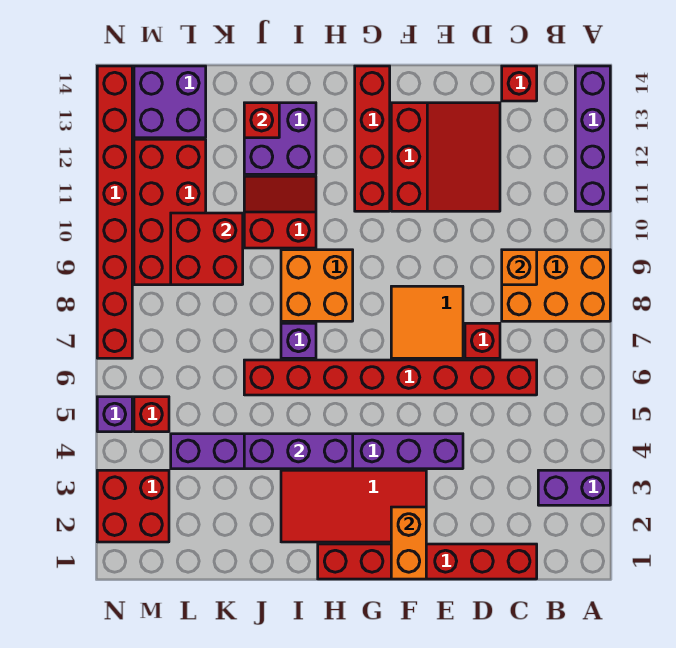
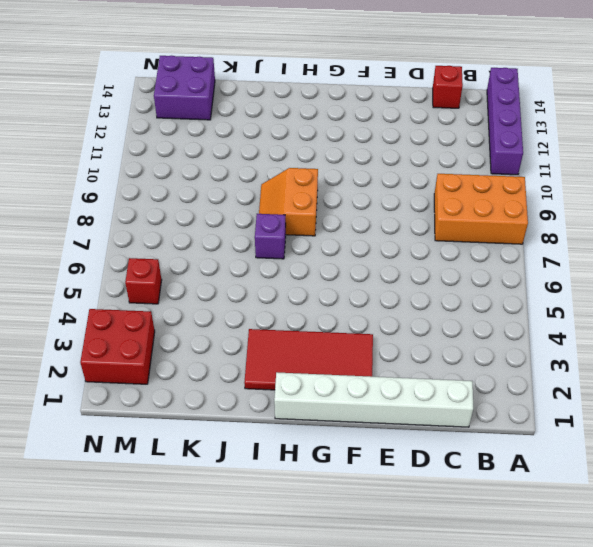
white brick C1:H1 level 1 -> red brick C1:H1 level 1
orange slope H8:I9 level 1 top H -> orange brick H8:I9 level 1
none -> purple brick A3:B3 level 1
none -> red brick C6:J6 level 1
none -> red brick D7 level 1

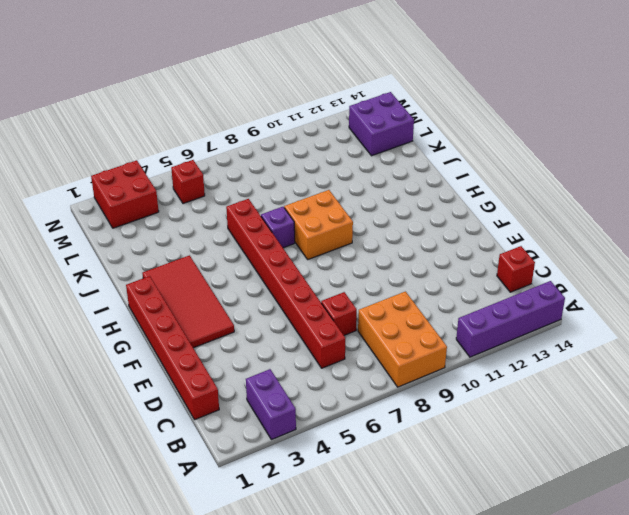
none -> red slope D11:F13 level 1 top F
none -> purple brick E4:L4 level 1
none -> orange tile E7:F8 level 1

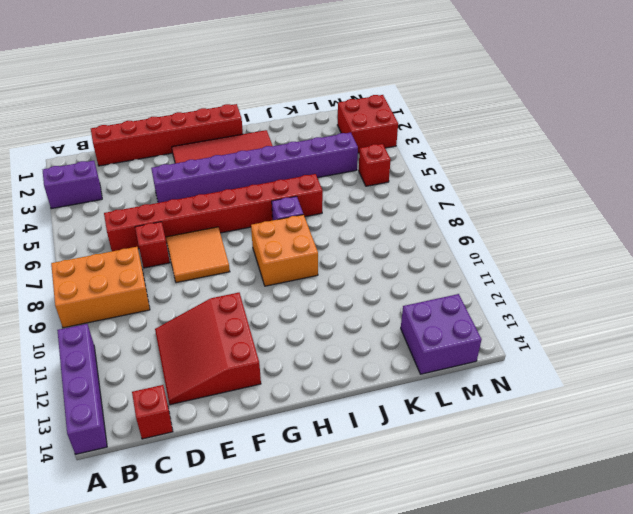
none -> red brick G11:G14 level 1
none -> red slope I10:J11 level 1 top 10
none -> purple brick I12:J13 level 1

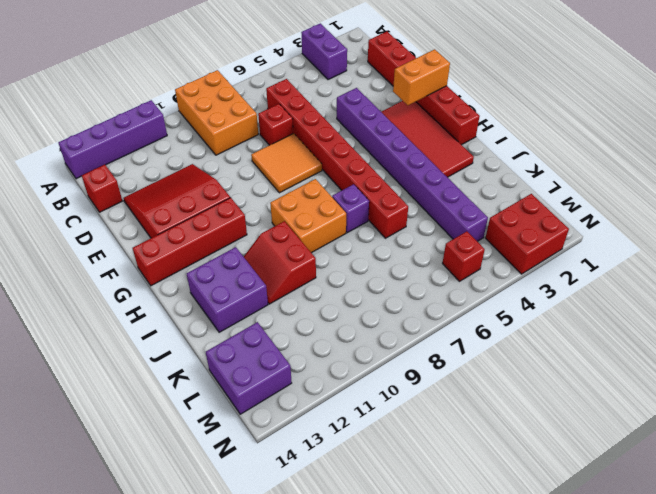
none -> red brick L9:M12 level 1
none -> purple brick N5 level 1
none -> red brick N7:N14 level 1

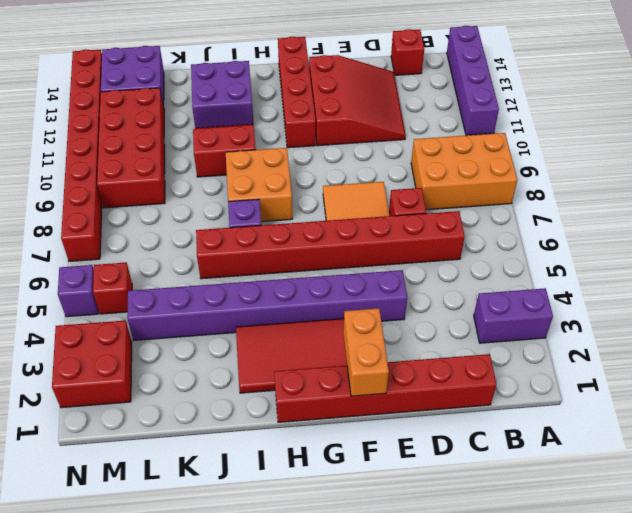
none -> orange brick C9 level 2
none -> purple brick H4:J4 level 2
none -> red brick J13 level 2

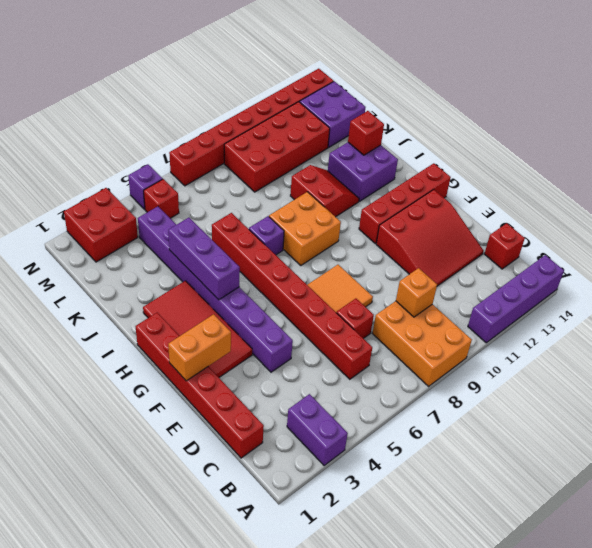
none -> red brick K9:L10 level 2

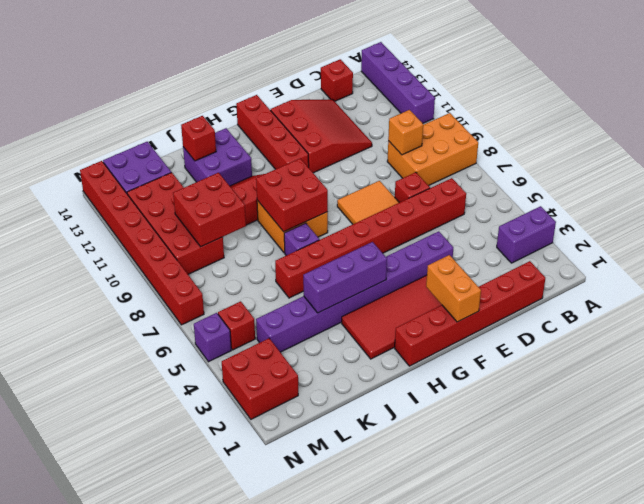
red brick H8:I9 level 2 -> none

